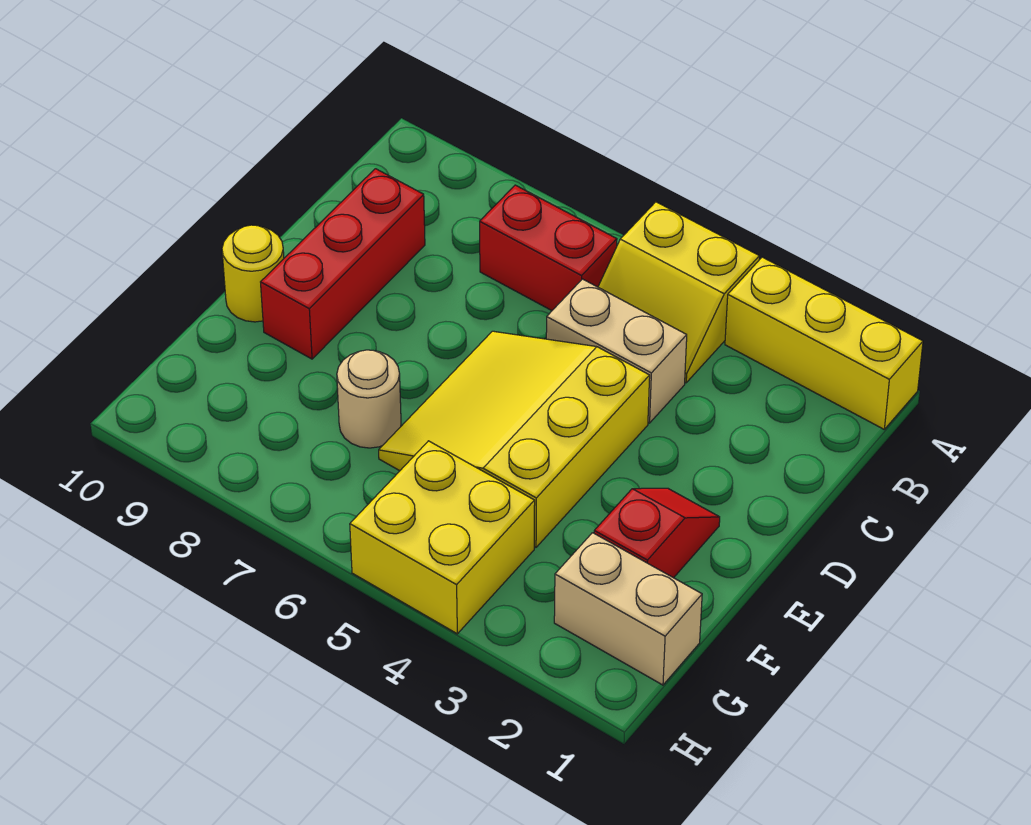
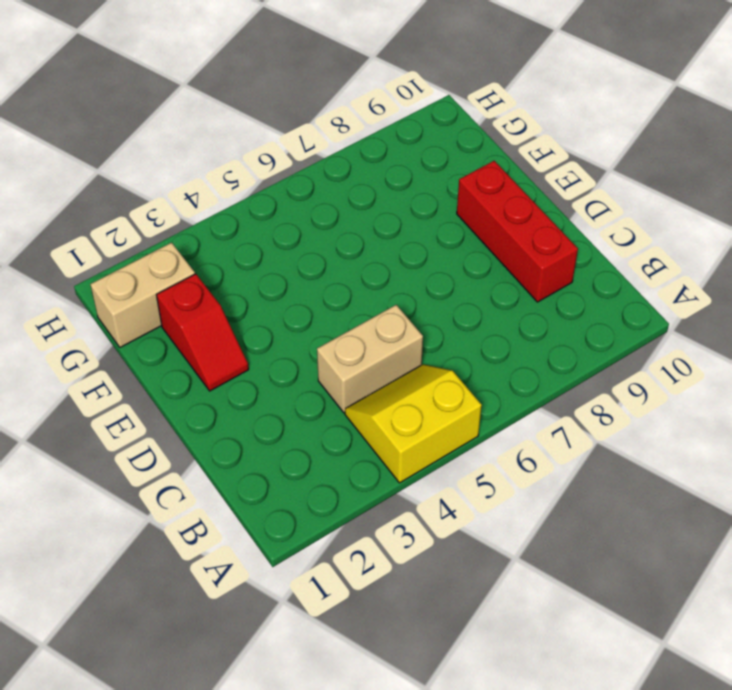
none -> yellow brick A1:A3 level 1
none -> red brick B6:B7 level 1

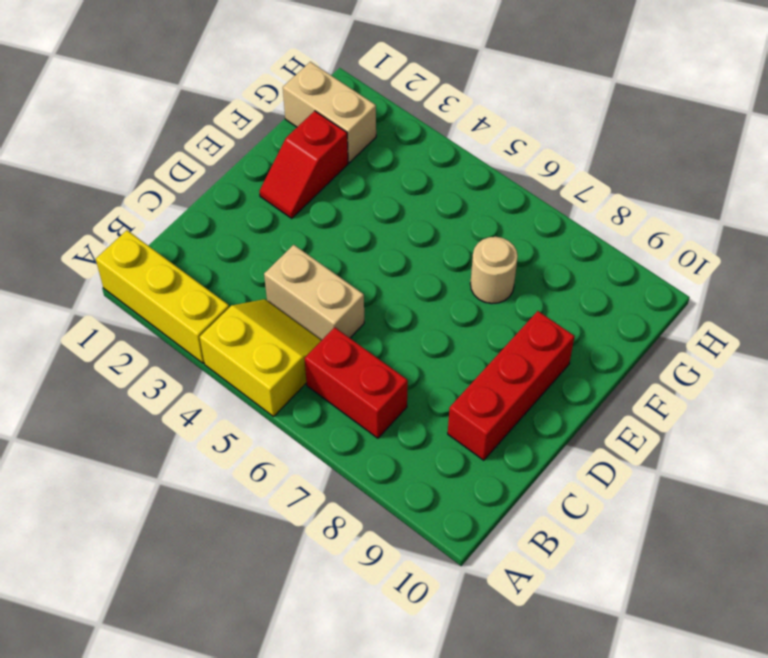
none -> yellow slope D4:F6 level 1 top 4
none -> yellow round brick E10 level 1

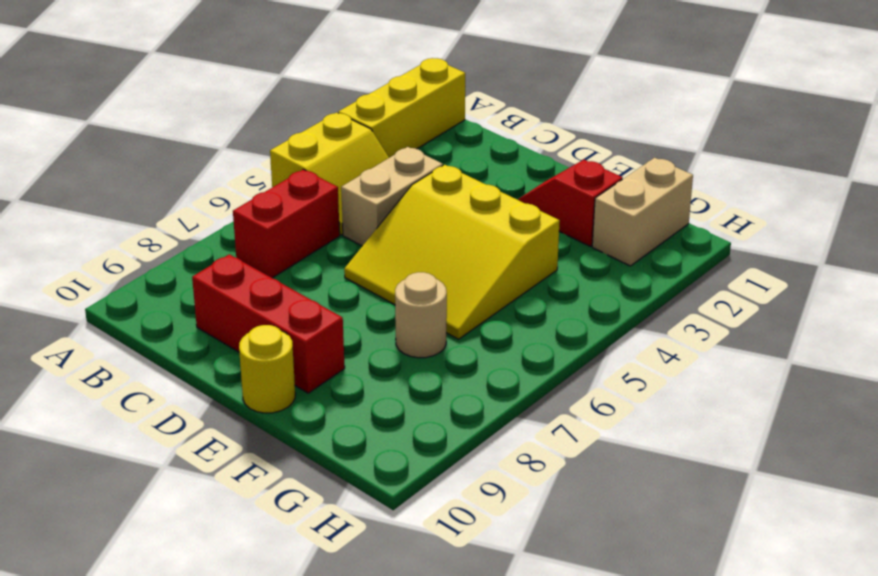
none -> yellow brick G4:H5 level 1

